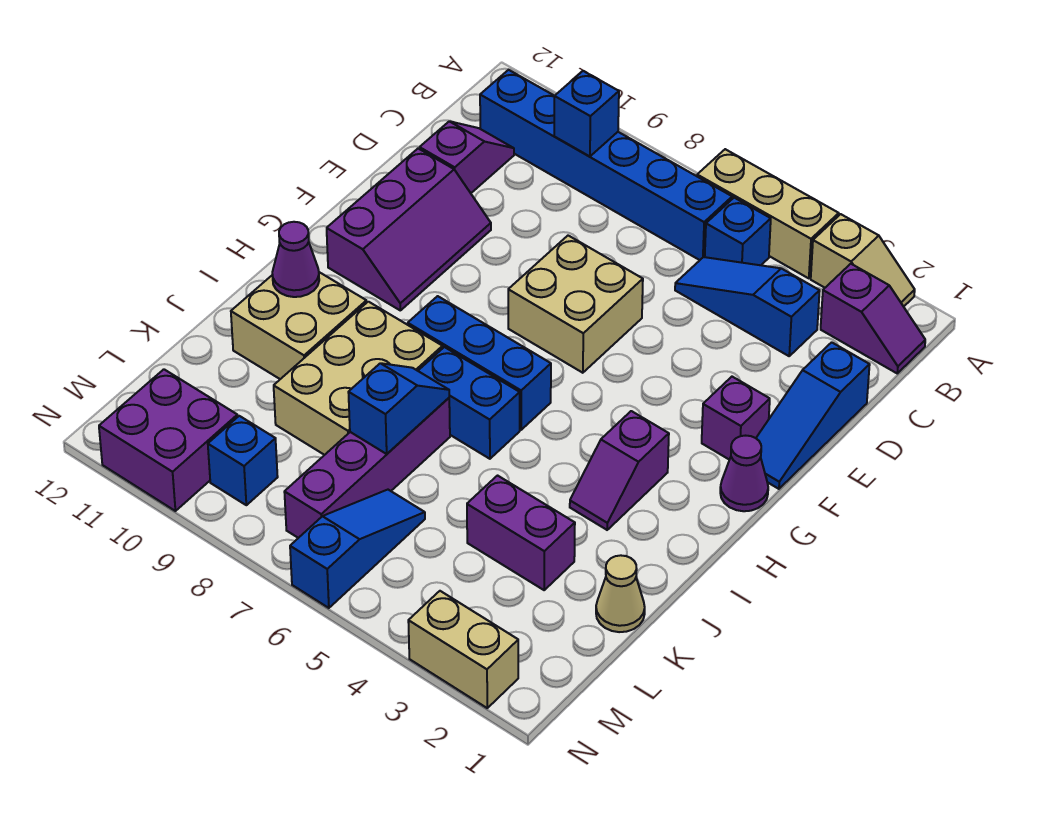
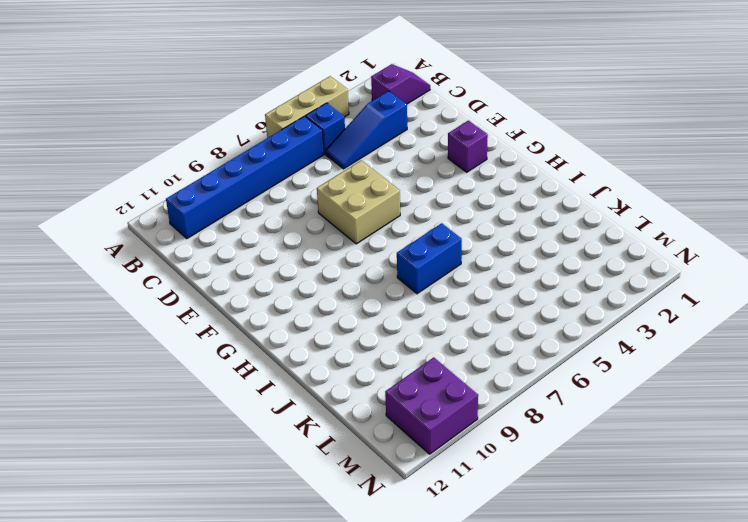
none -> tan slope A2:A3 level 1 top 3
none -> purple slope C11:D11 level 1 top D
none -> blue slope D1:F1 level 1 top D

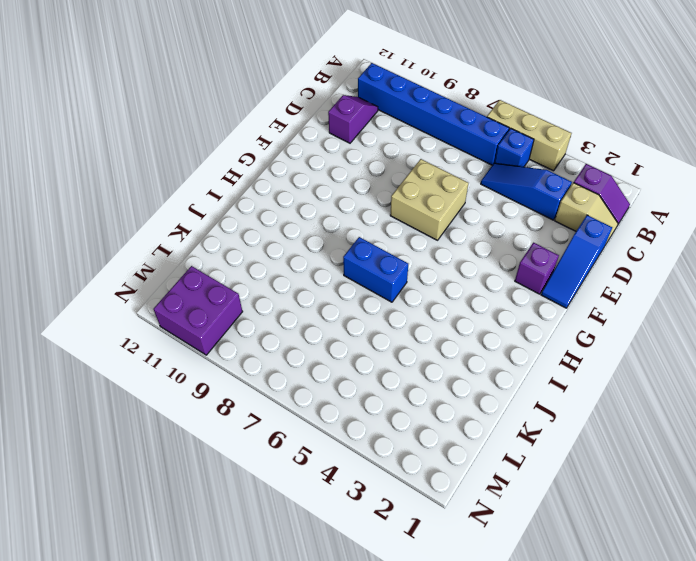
tan slope C1:C2 level 1 top 2 -> tan slope A2:A3 level 1 top 3
none -> purple slope E10:G11 level 1 top 11
none -> purple cone G1 level 1
none -> purple slope H3:I3 level 1 top H

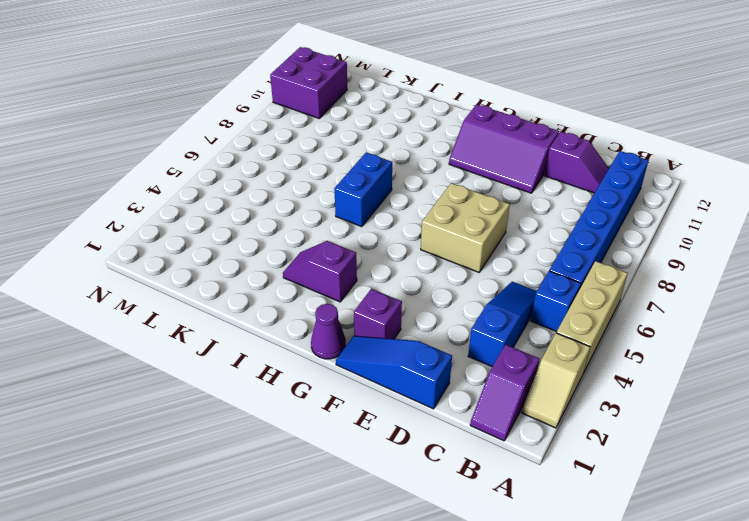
none -> blue brick H6:H8 level 1
none -> tan brick I8:K9 level 1
none -> tan brick I10:J11 level 1

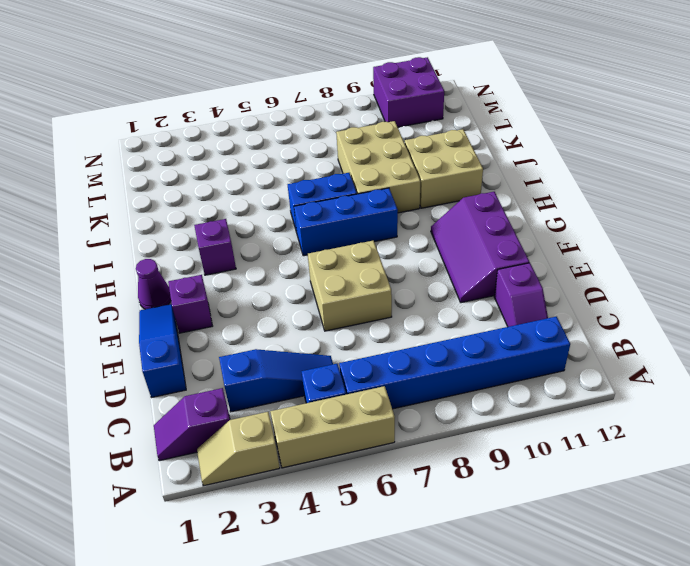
none -> purple brick J7:M7 level 1
none -> tan cone K1 level 1
none -> purple brick K3:K4 level 1

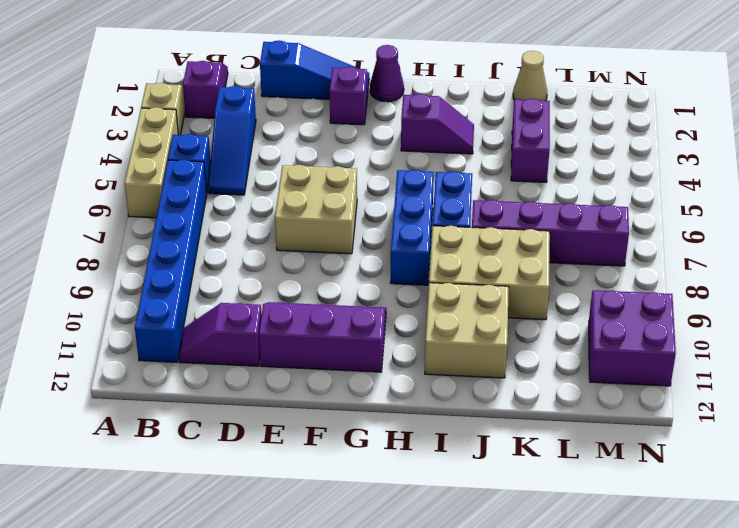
none -> blue slope L6:N6 level 1 top N
none -> blue brick M9 level 1
none -> tan brick N2:N3 level 1

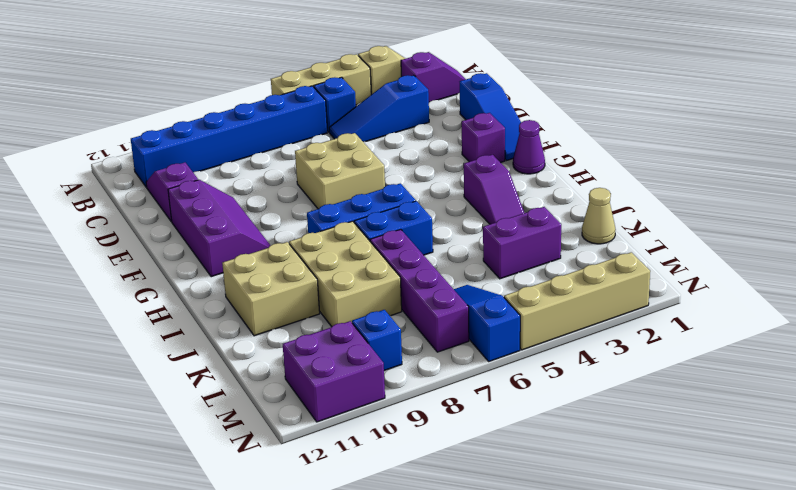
tan brick N2:N5 level 1 -> tan brick N2:N3 level 1
none -> blue brick B9 level 2
none -> purple cone I11 level 2
none -> blue slope J7:K7 level 2 top K

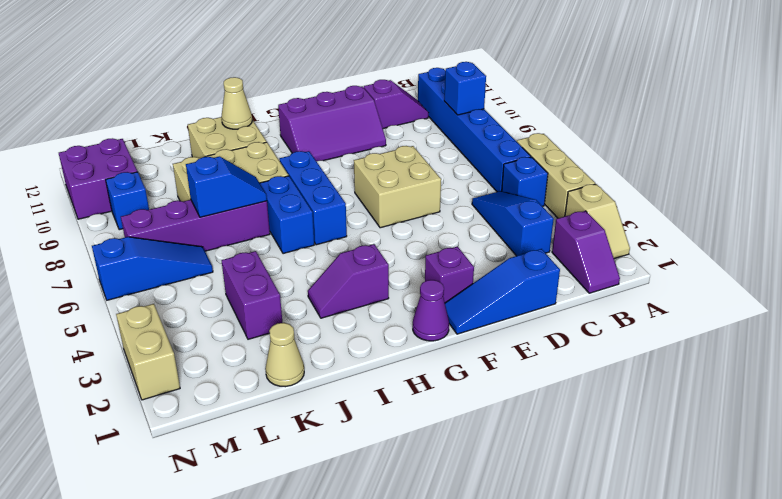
tan cone I11 level 2 -> purple cone I11 level 2

